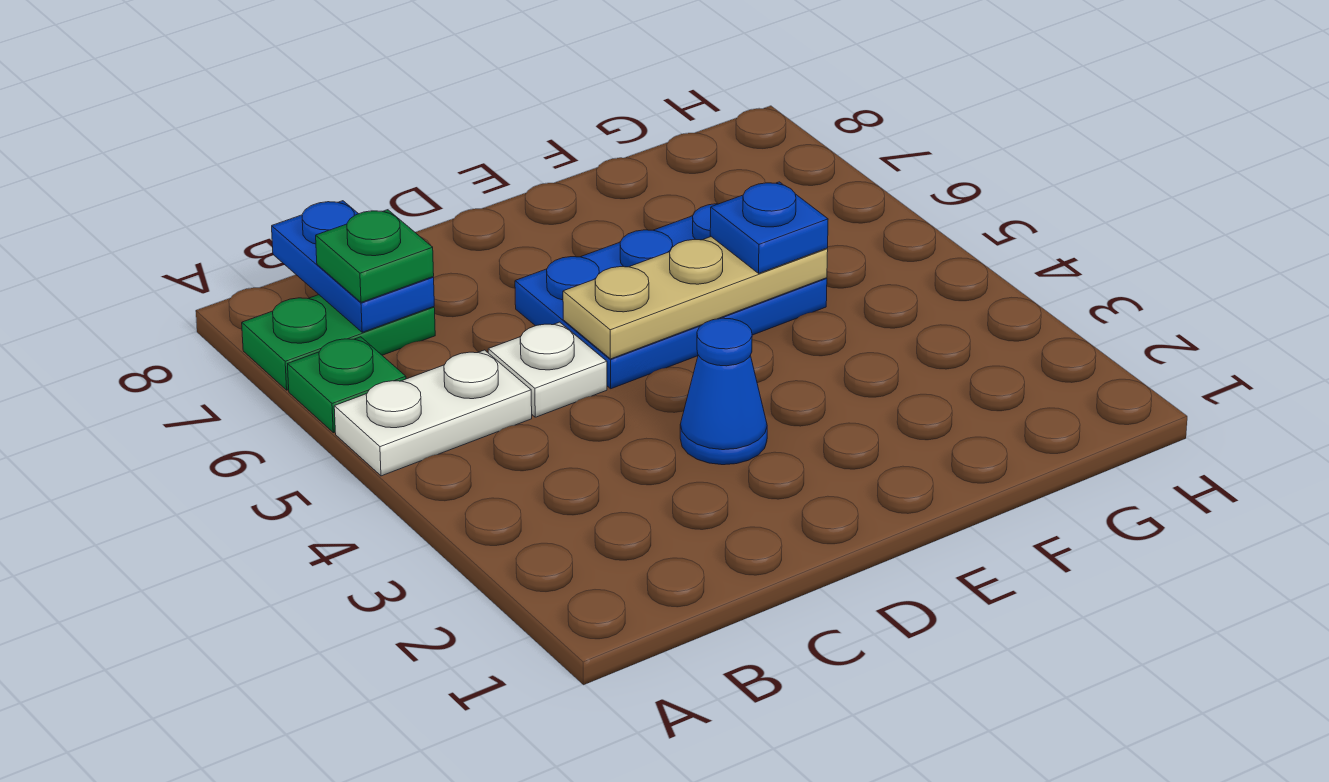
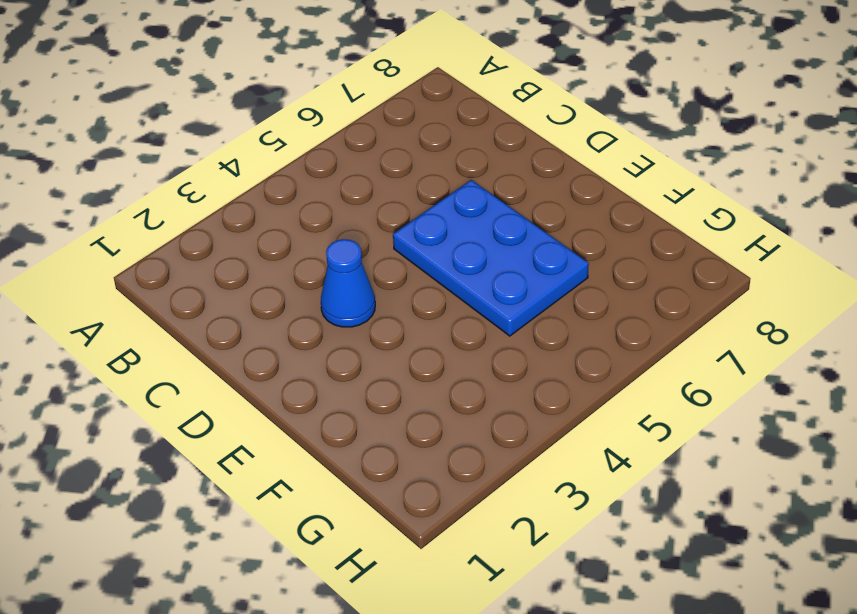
none -> white plate A5:B5 level 1
none -> green plate A6 level 1

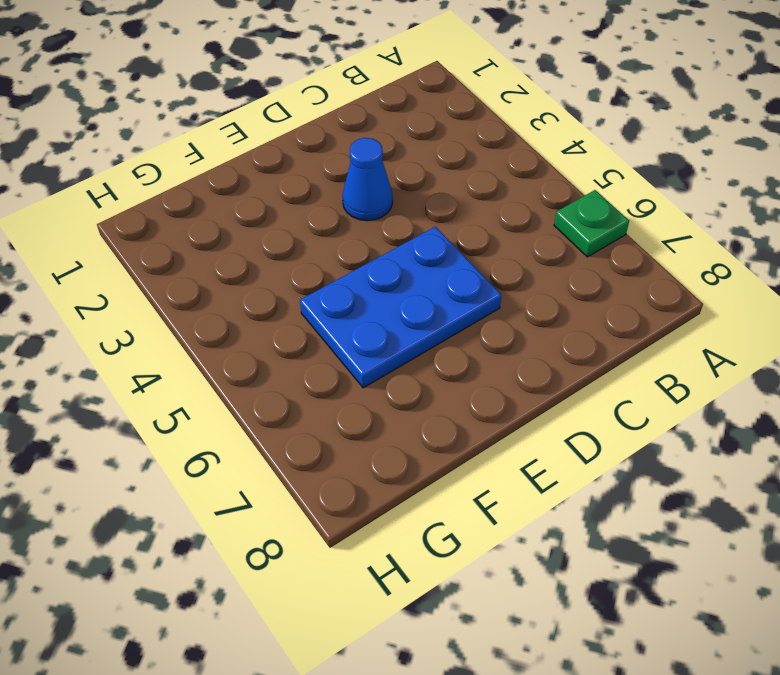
none -> white plate A5:B5 level 1
none -> green plate A7:B7 level 1

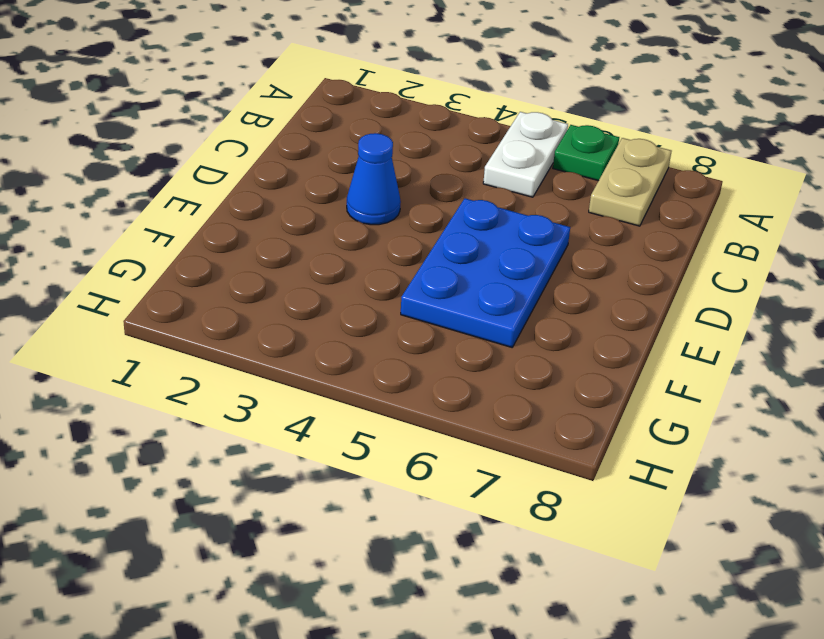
tan plate A7:B7 level 1 -> green plate A7:B7 level 1
none -> white plate C5 level 1
none -> blue plate B7:B8 level 2

